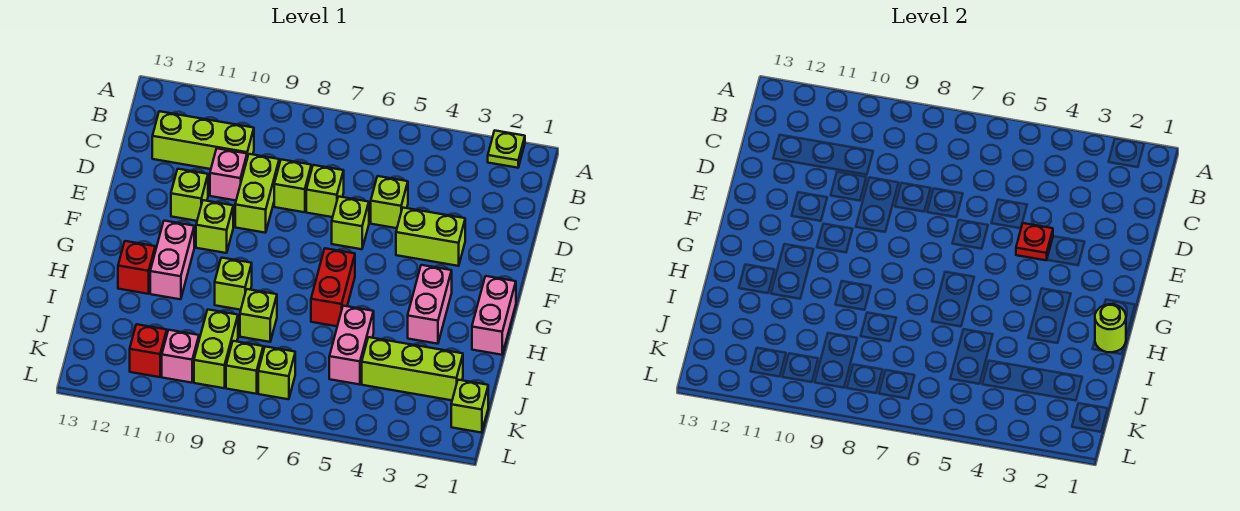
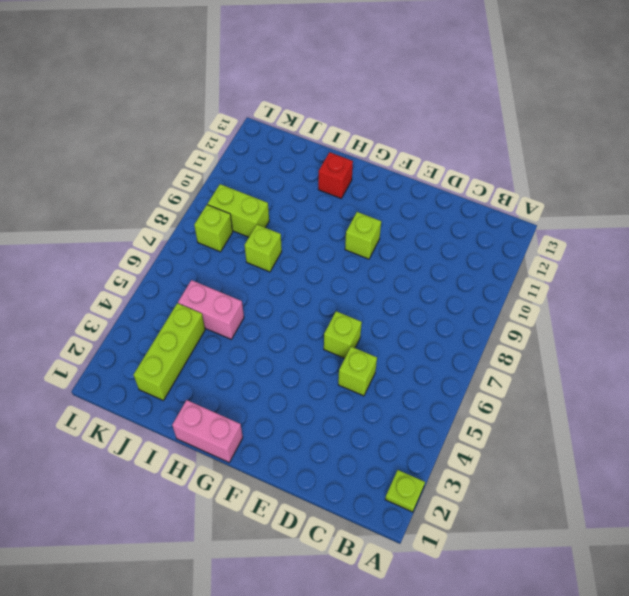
none -> lime brick C10:C12 level 1
none -> lime brick D7 level 1
none -> lime brick D8 level 1

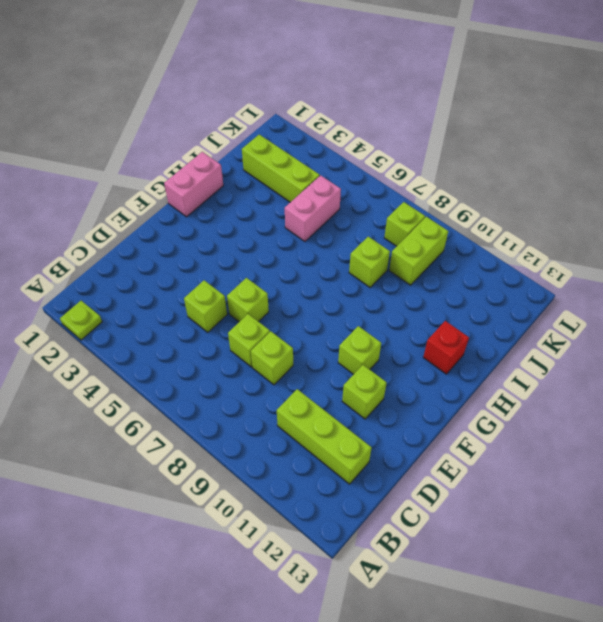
none -> lime brick D9:E9 level 1
none -> pink brick D10 level 1
none -> lime brick E3:E4 level 1

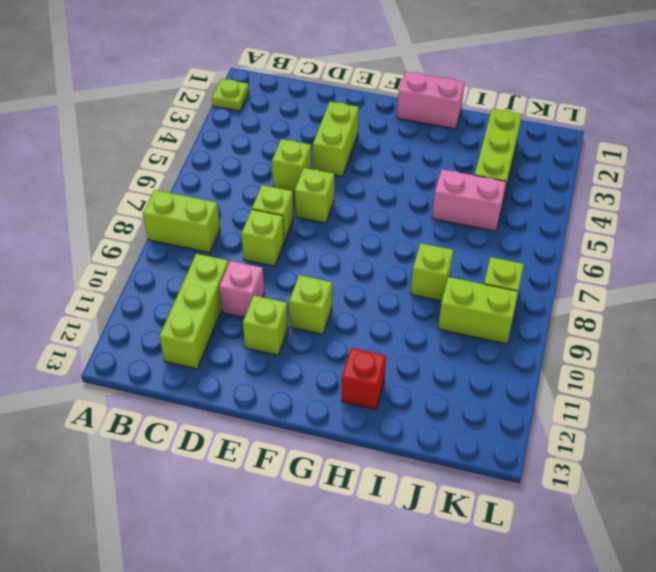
lime brick A8:B8 level 1 -> lime brick D9:E9 level 1
none -> pink brick G3:H3 level 1
none -> red brick G6:H6 level 1
none -> pink brick G11:H11 level 1

